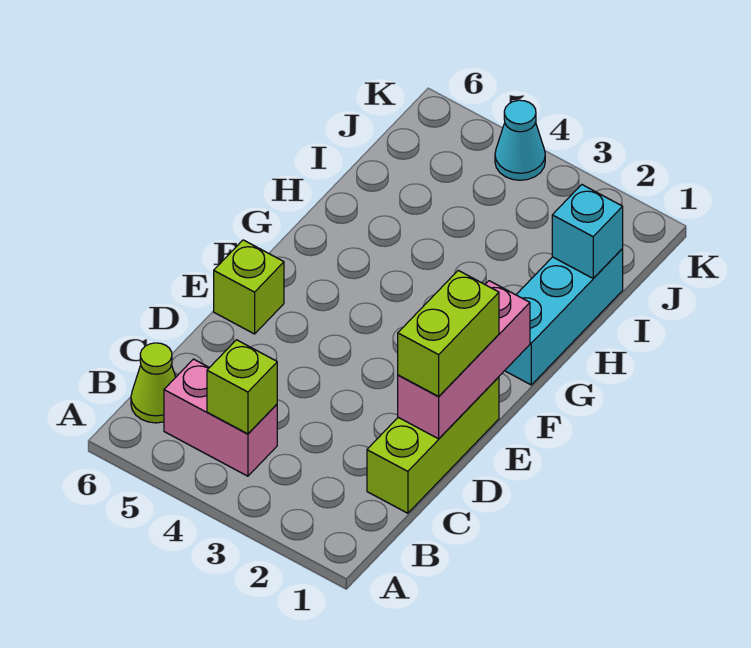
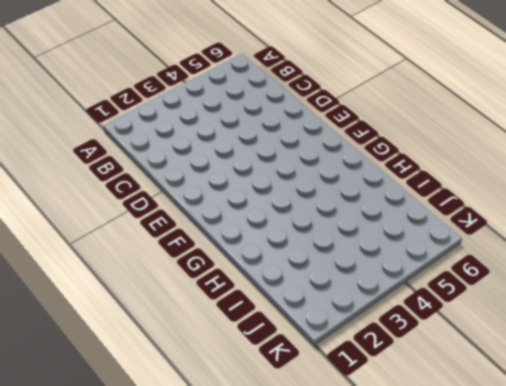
none -> pink brick B4:B5 level 1
none -> lime cone B6 level 1

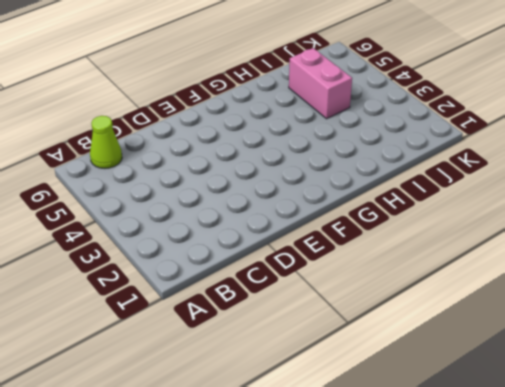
pink brick I4:I5 level 1 -> pink brick B4:B5 level 1
none -> lime brick C1:E1 level 1
none -> lime brick E6 level 1

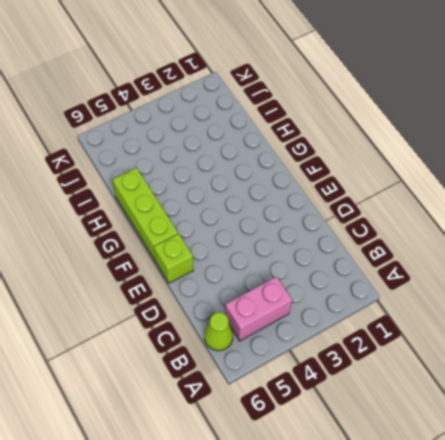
lime brick F6:H6 level 1 -> lime brick C1:E1 level 1
none -> cyan brick G1:I1 level 1
none -> cyan cone K4 level 1

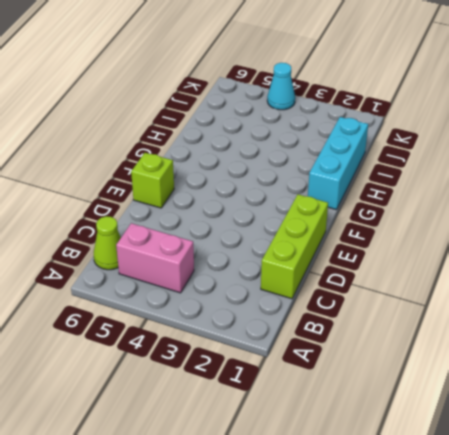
none -> lime brick B4 level 2
none -> pink brick D1:F1 level 2

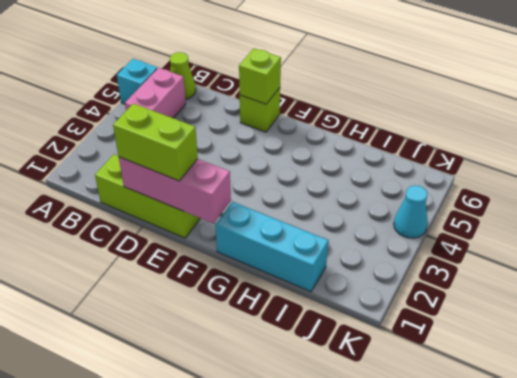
cyan brick A5 level 1 -> cyan brick I1 level 2
lime brick E6 level 2 -> lime brick B4 level 2

